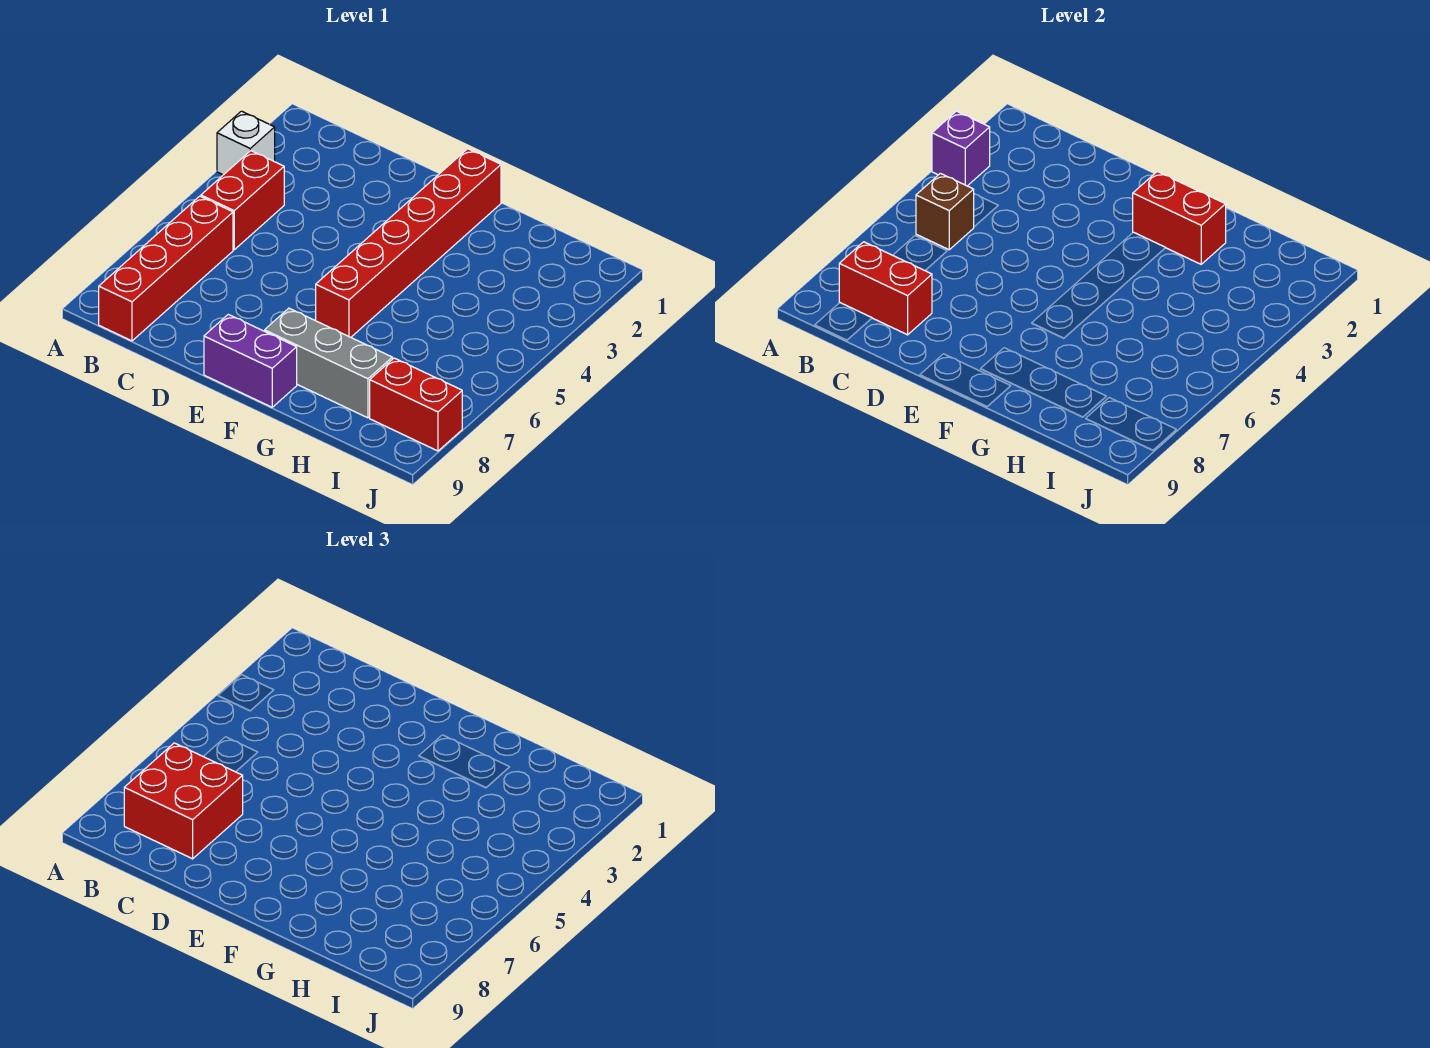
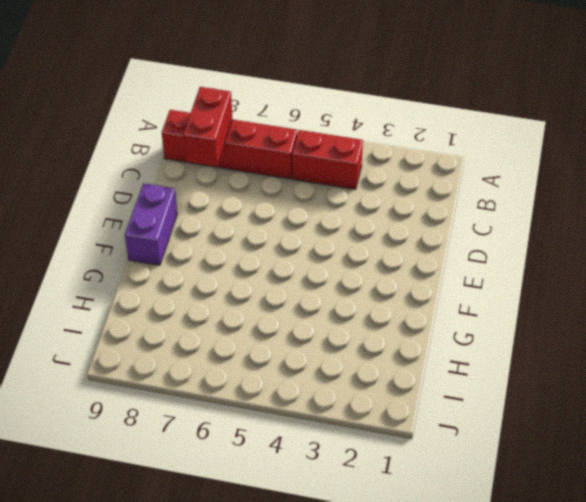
none -> white brick A3 level 1
none -> red brick F1:F6 level 1
none -> grey brick F8:H8 level 1

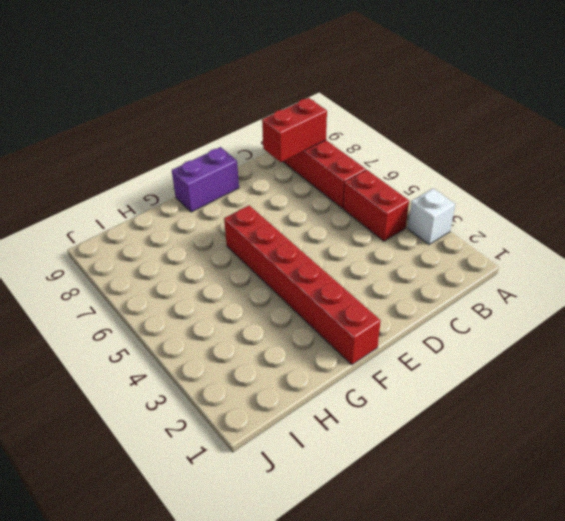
none -> grey brick F8:H8 level 1
none -> red brick I8:J8 level 1
none -> purple brick A3 level 2

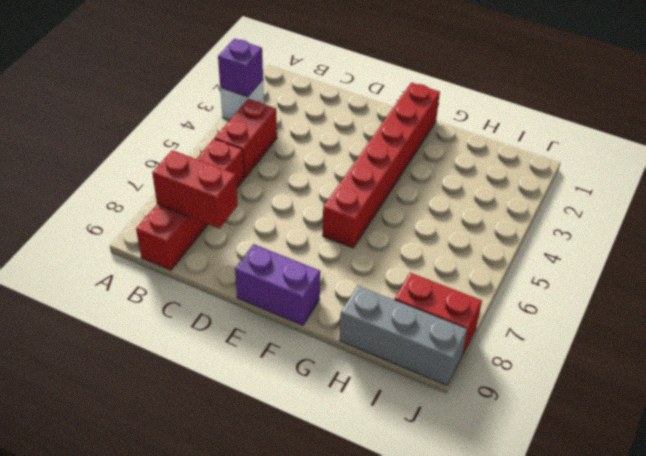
grey brick H9:J9 level 1 -> grey brick F8:H8 level 1
none -> brown brick B5 level 2
none -> red brick F2:G2 level 2
none -> red brick B7:C8 level 3

